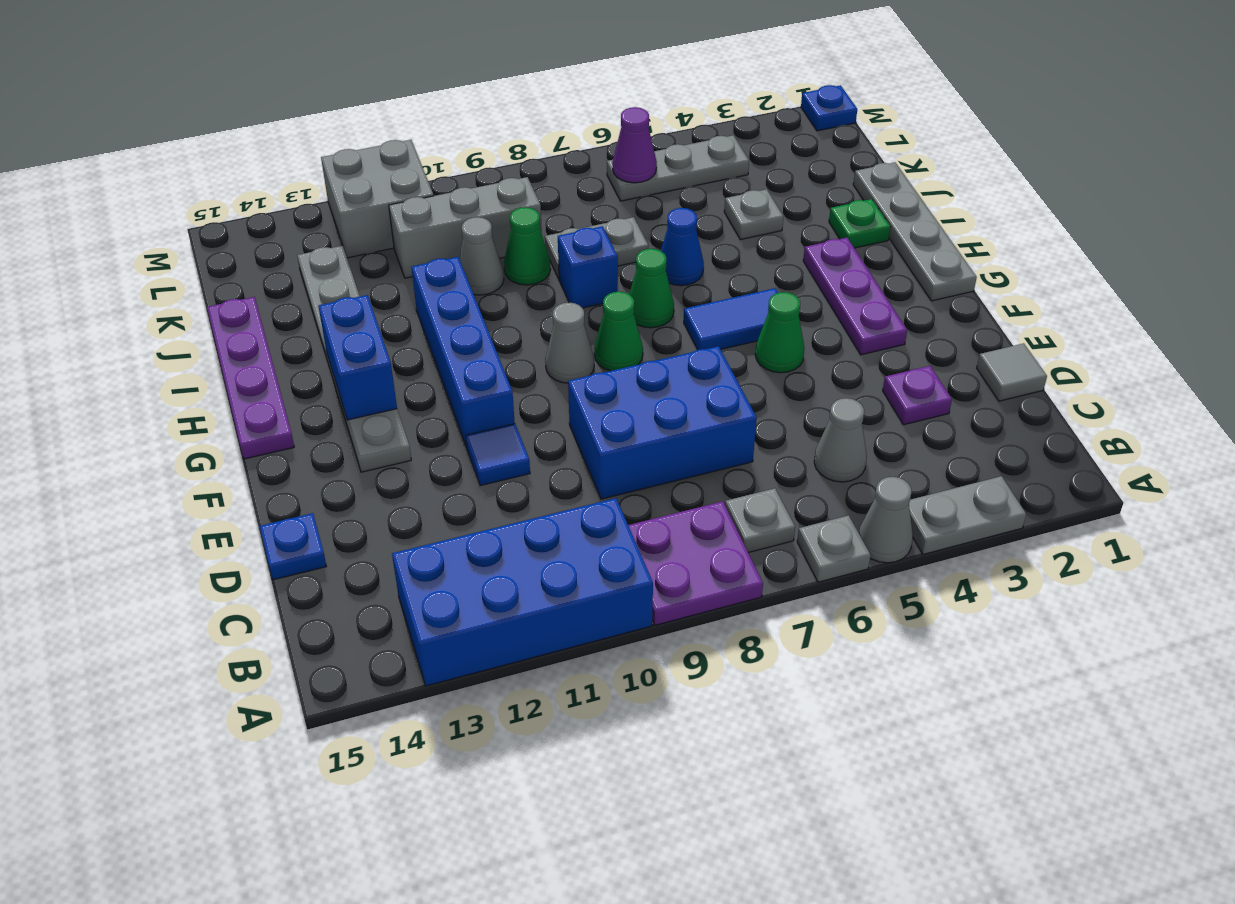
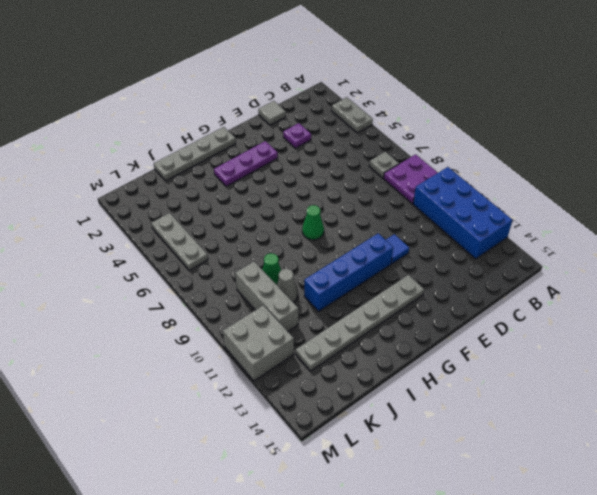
none -> grey cone A5 level 1
none -> grey plate A6 level 1
none -> grey cone C5 level 1
none -> blue brick D7:E9 level 1

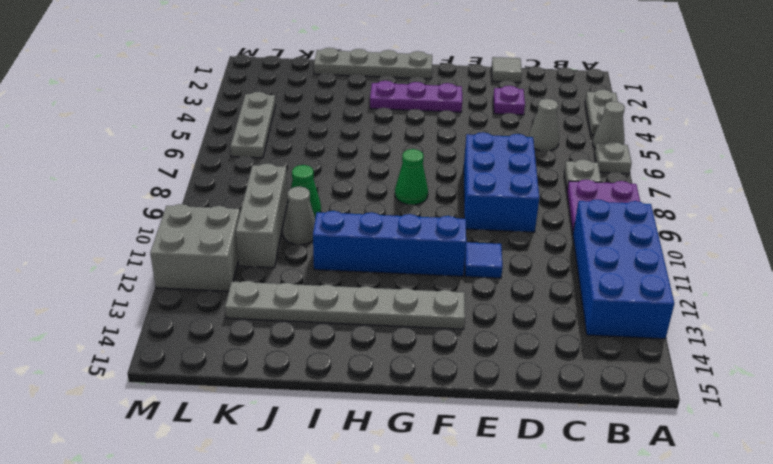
none -> blue plate D15 level 1
none -> green cone F5 level 1
none -> blue tile G5:G6 level 1
none -> grey cone G9 level 1

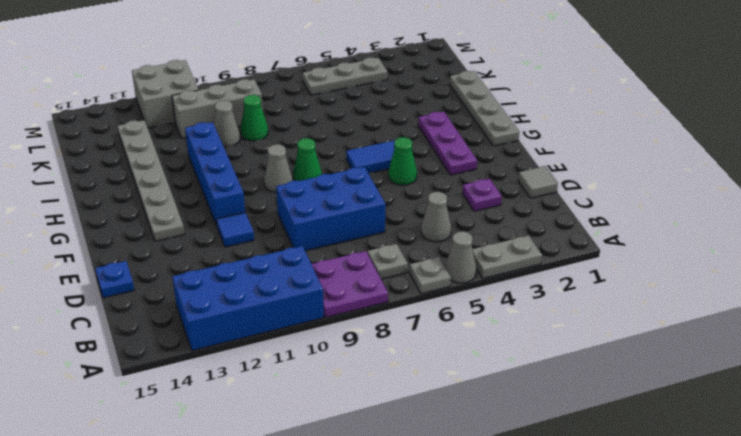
none -> purple plate G15:J15 level 1
none -> green cone H7 level 1
none -> green plate I2 level 1
none -> blue cone I6 level 1

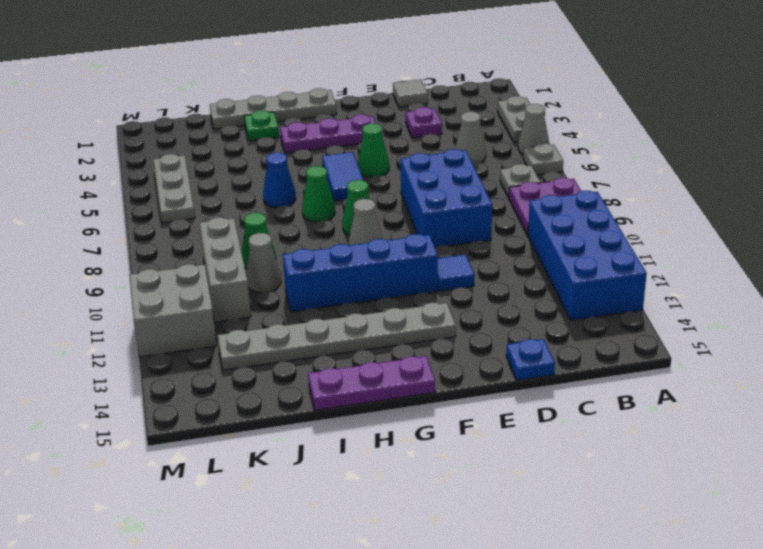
purple plate G15:I15 level 1 -> purple plate G15:J15 level 1
none -> blue brick I8 level 1
none -> grey plate J4 level 1
none -> grey plate J7:J8 level 1
none -> blue plate M1 level 1

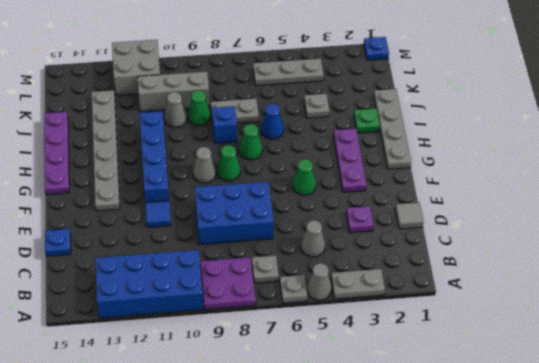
none -> blue tile G5:G6 level 1
none -> blue brick G13:H13 level 2
none -> purple cone L6 level 2

